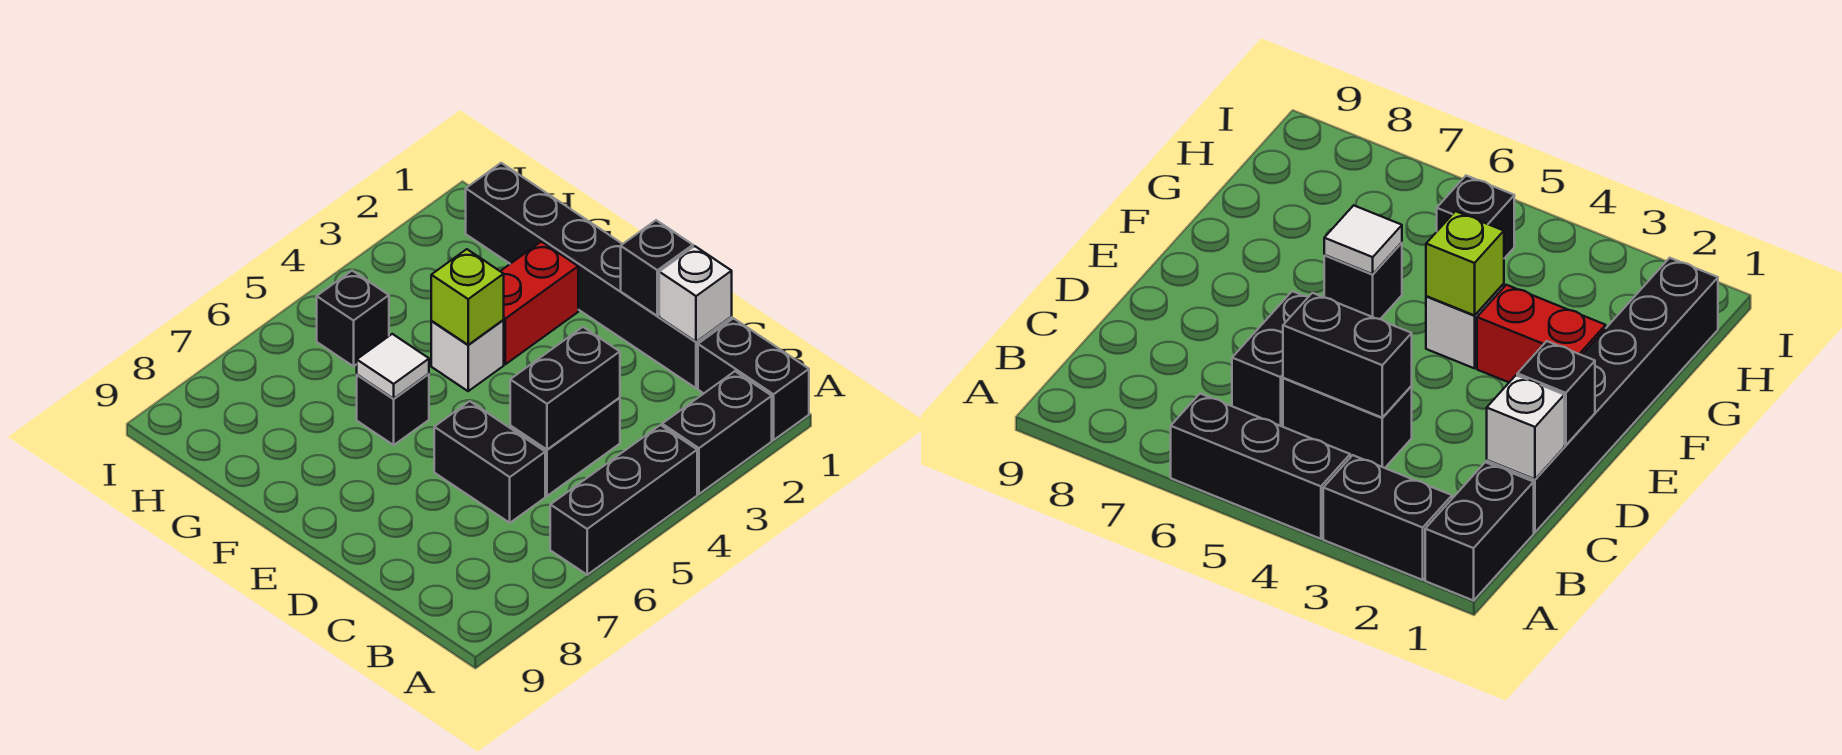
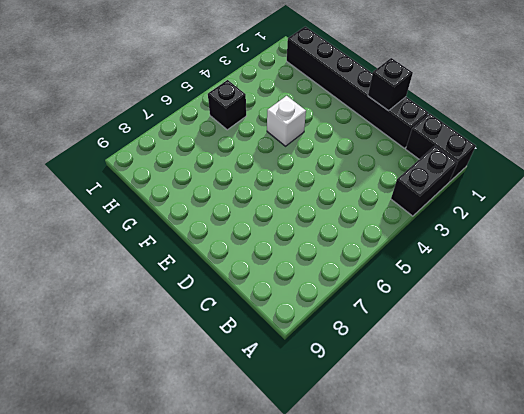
none -> black brick A4:A6 level 1
none -> black brick C4:C5 level 1
none -> black brick C6:D6 level 1

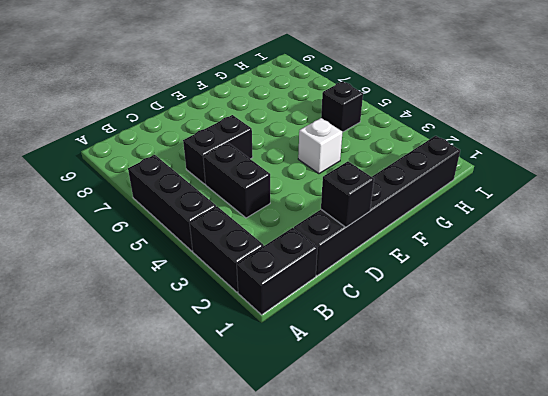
none -> red brick F2:F3 level 1
none -> black brick F6 level 1
none -> white brick C1 level 2

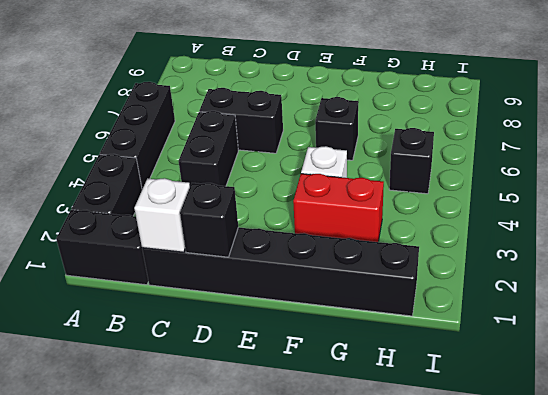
red brick F3:G3 level 1 -> red brick F2:F3 level 1
none -> black brick C4:C5 level 2
none -> lime brick F4 level 2
none -> white tile F6 level 2

